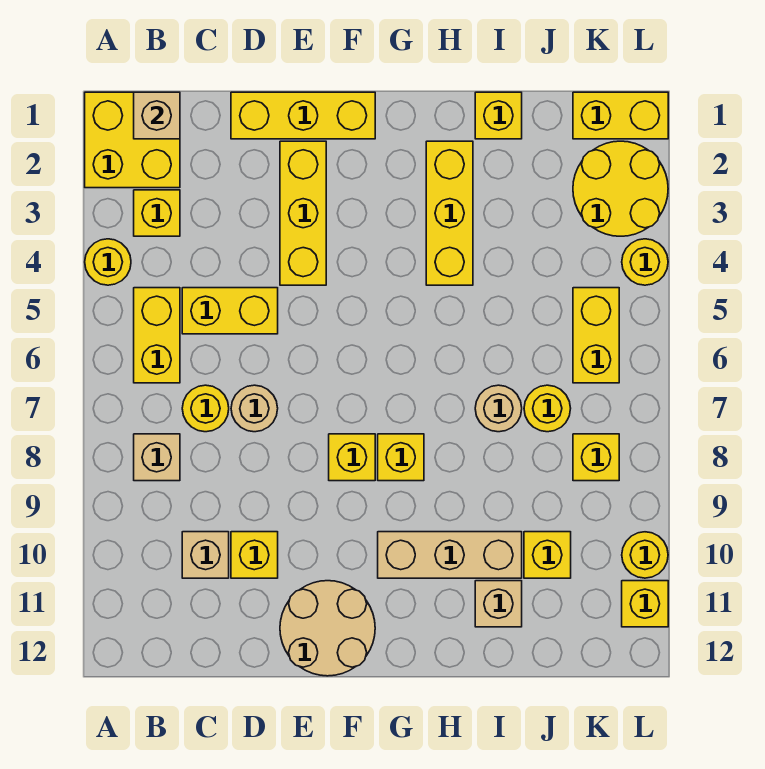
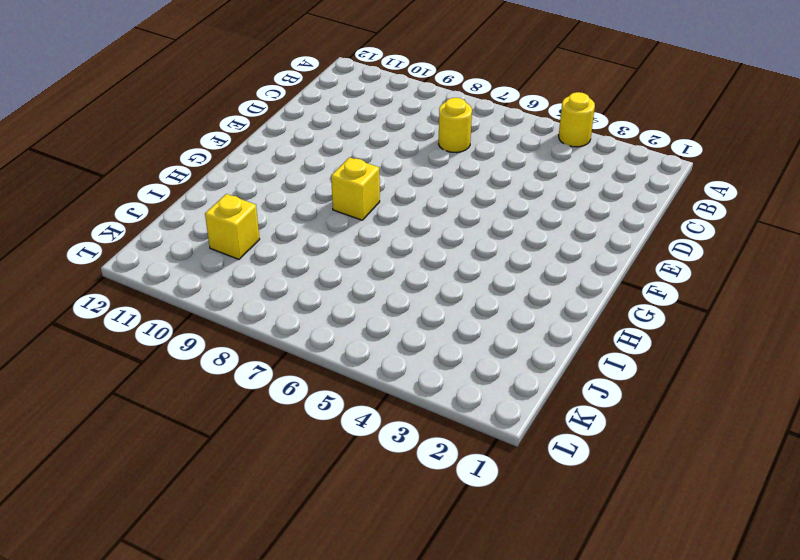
none -> yellow brick A1:B2 level 1
none -> yellow brick B3 level 1
none -> yellow brick B5:B6 level 1
none -> tan brick B8 level 1

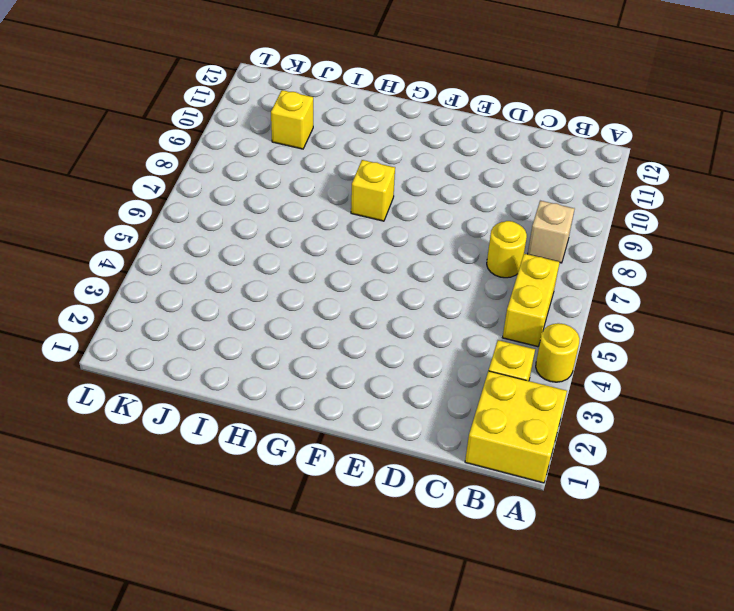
none -> yellow brick C5:D5 level 1
none -> tan brick C10 level 1
none -> yellow brick D1:F1 level 1
none -> tan round brick D7 level 1

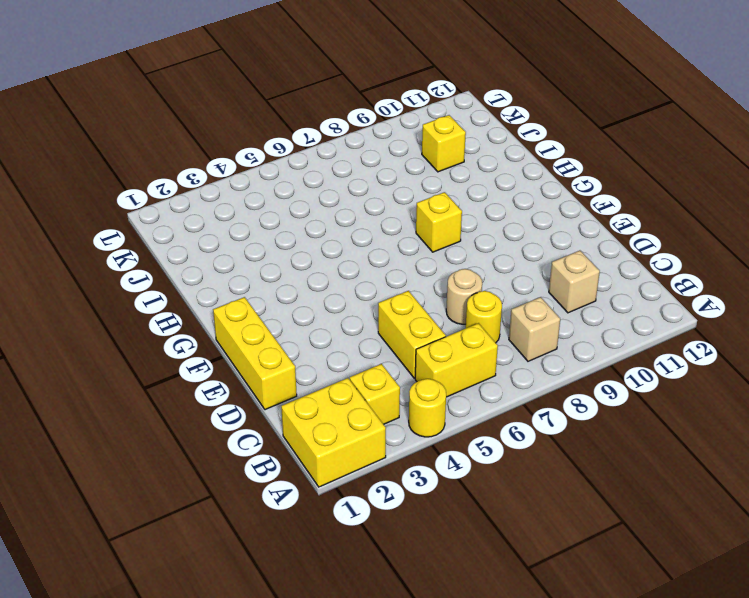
none -> yellow brick D10 level 1
none -> yellow brick E2:E4 level 1
none -> tan round brick E11:F12 level 1
none -> yellow brick F8 level 1

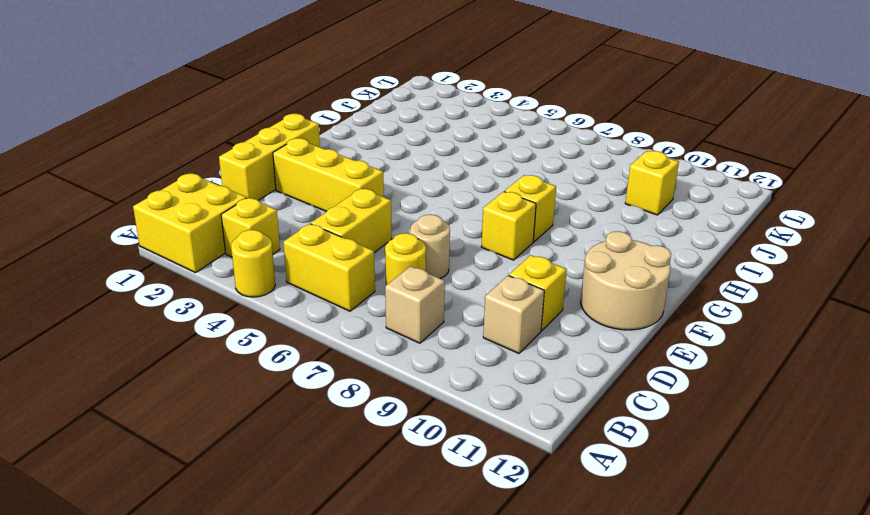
none -> tan brick G10:I10 level 1
none -> yellow brick H2:H4 level 1
none -> yellow brick I1 level 1
none -> tan round brick I7 level 1

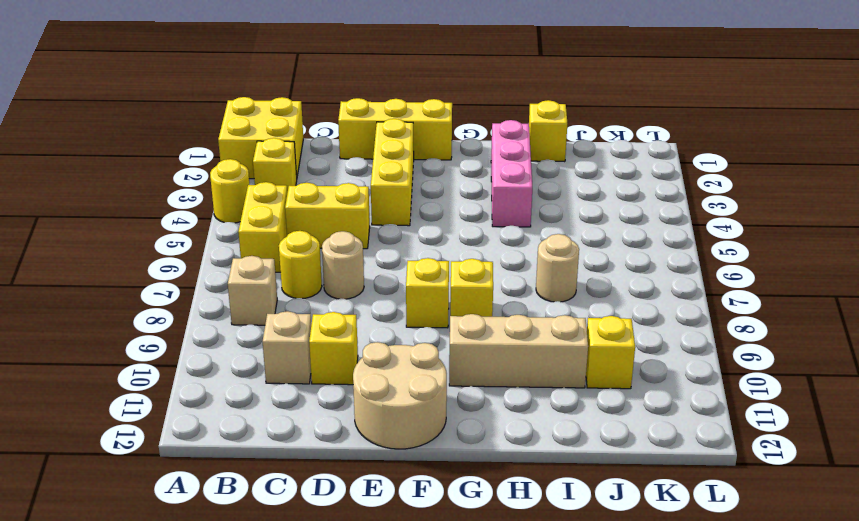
pink brick H2:H4 level 1 -> yellow brick H2:H4 level 1
none -> tan brick I11 level 1
none -> yellow round brick J7 level 1
none -> yellow brick K1:L1 level 1
none -> yellow round brick K2:L3 level 1

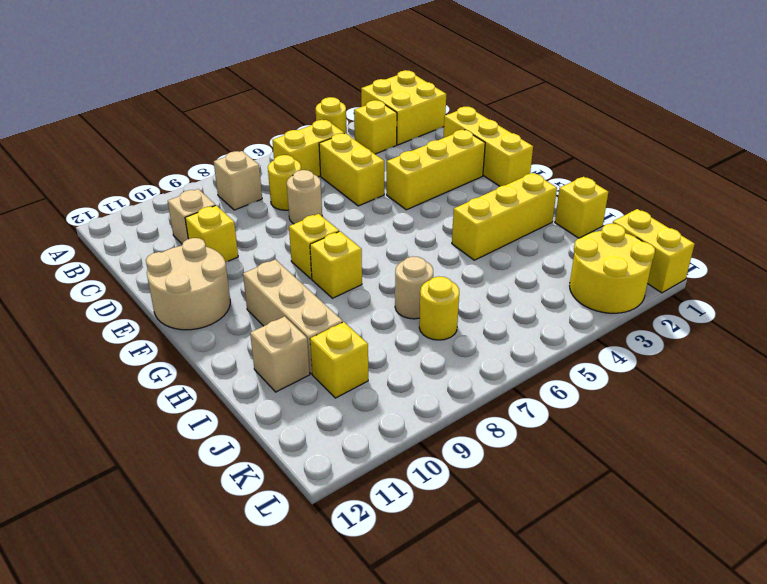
none -> yellow brick K5:K6 level 1
none -> yellow brick K8 level 1
none -> yellow round brick L4 level 1
none -> yellow round brick L10 level 1

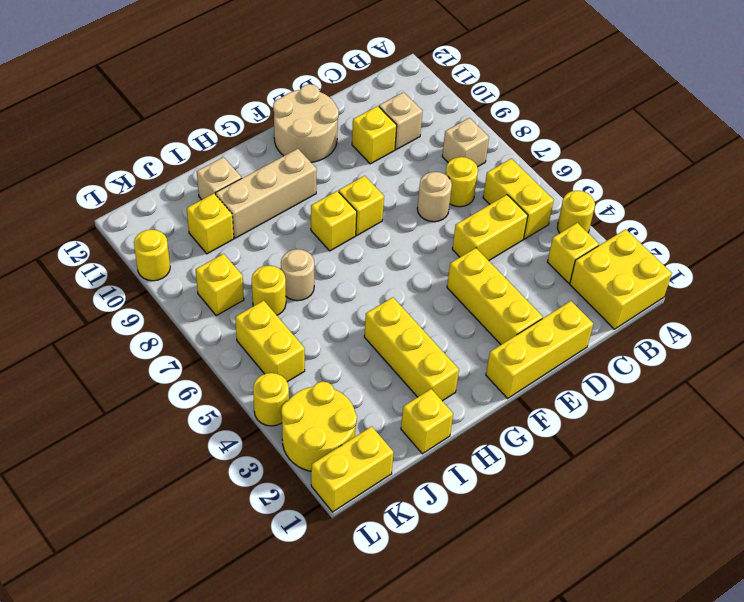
none -> yellow brick L11 level 1
none -> tan brick B1 level 2

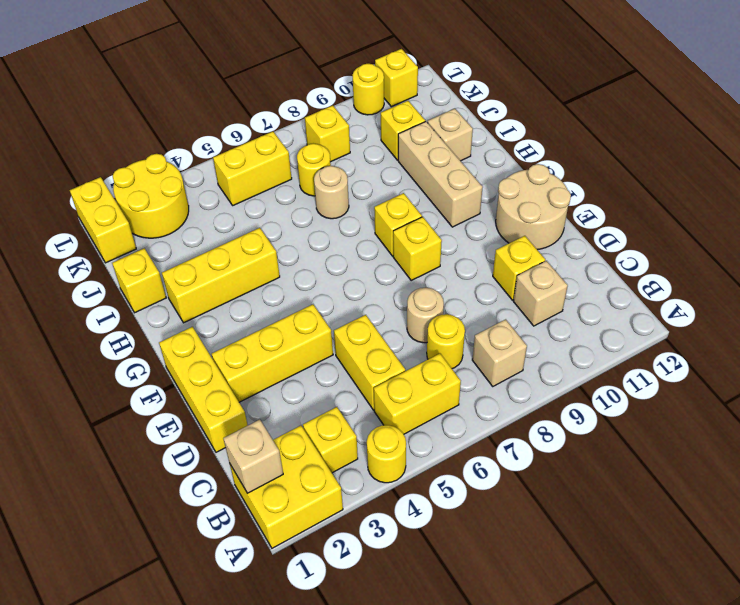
none -> yellow round brick L4 level 1

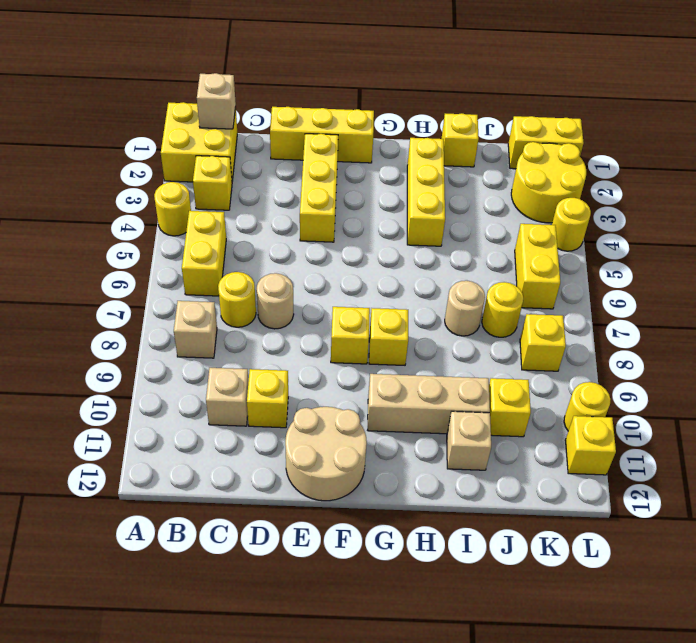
none -> yellow brick C5:D5 level 1

